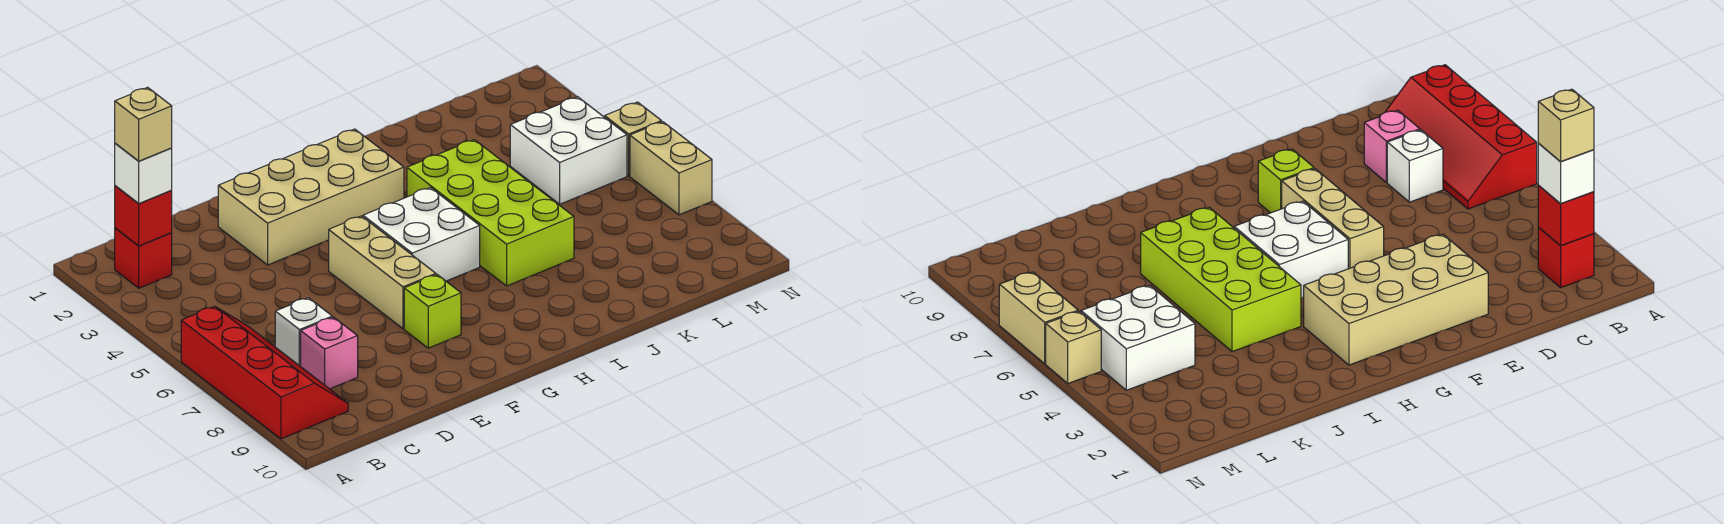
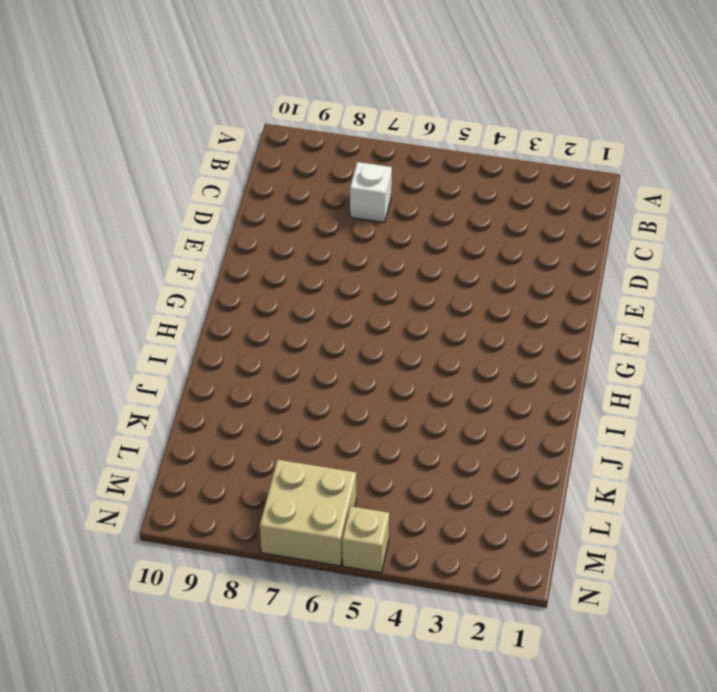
tan brick M6:N7 level 1 -> tan brick N6:N7 level 1
none -> red slope A6:B9 level 1 top A
none -> red brick B2 level 1
none -> pink brick C8 level 1

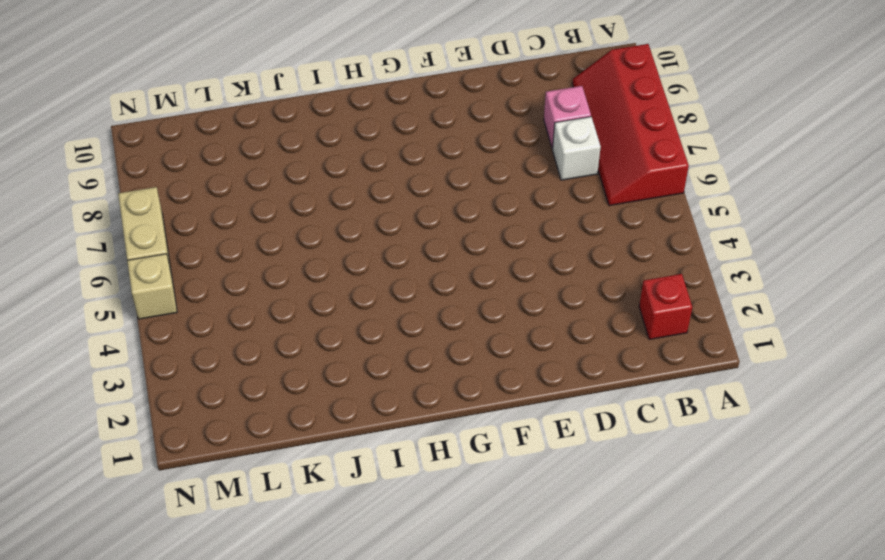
none -> tan brick E2:H3 level 1
none -> tan brick F5:F7 level 1
none -> lime brick F8 level 1

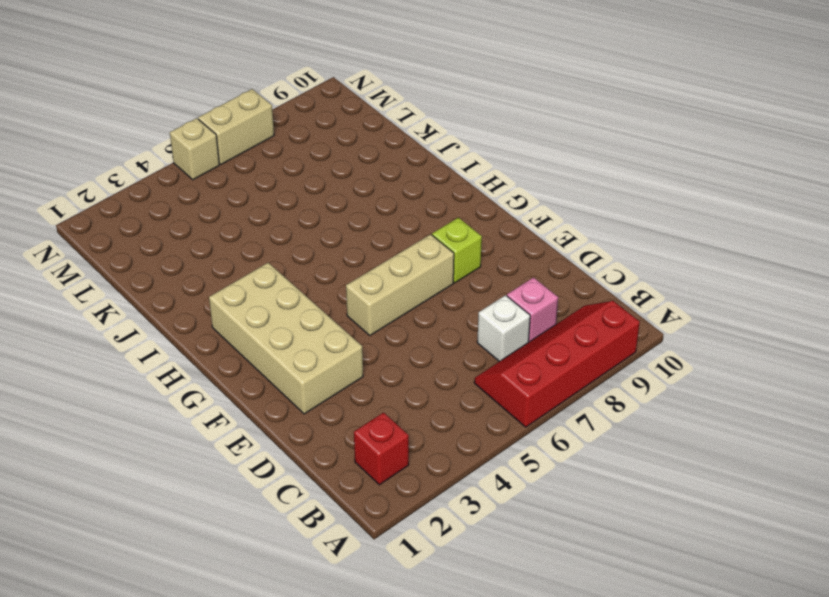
none -> white brick G5:H6 level 1
none -> lime brick I4:J7 level 1
none -> white brick L4:M5 level 1

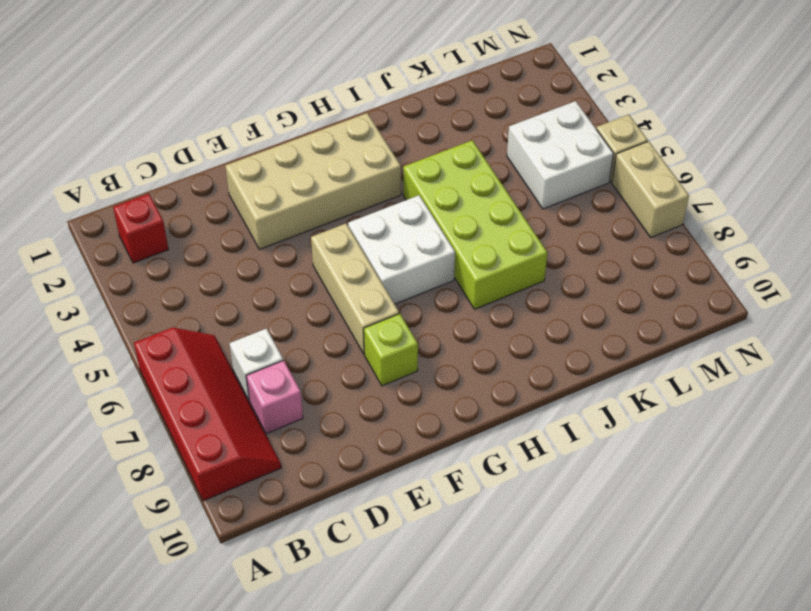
none -> red brick B2 level 2
none -> white brick B2 level 3
none -> tan brick B2 level 4

